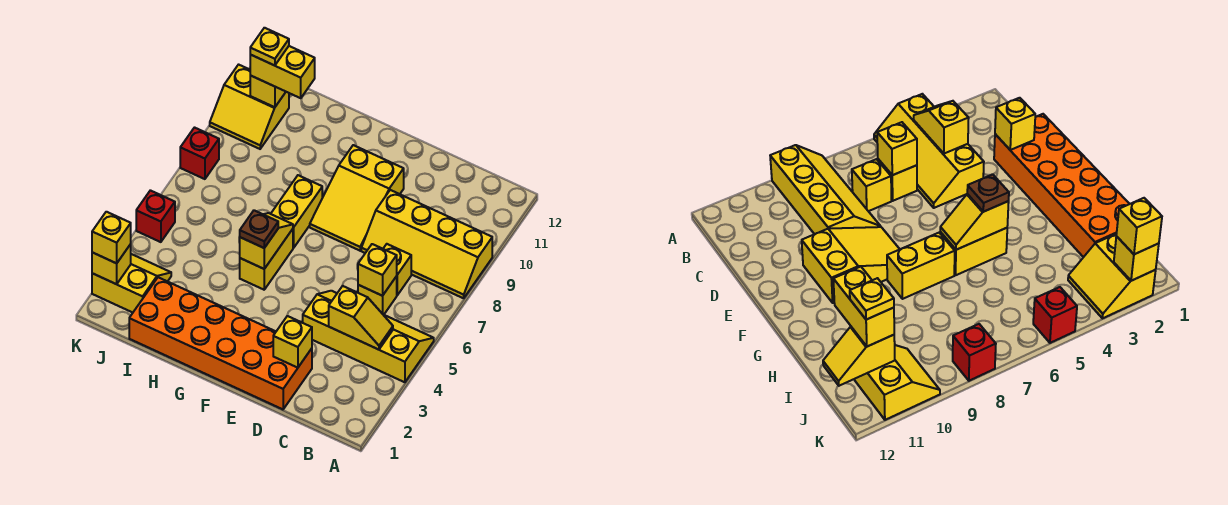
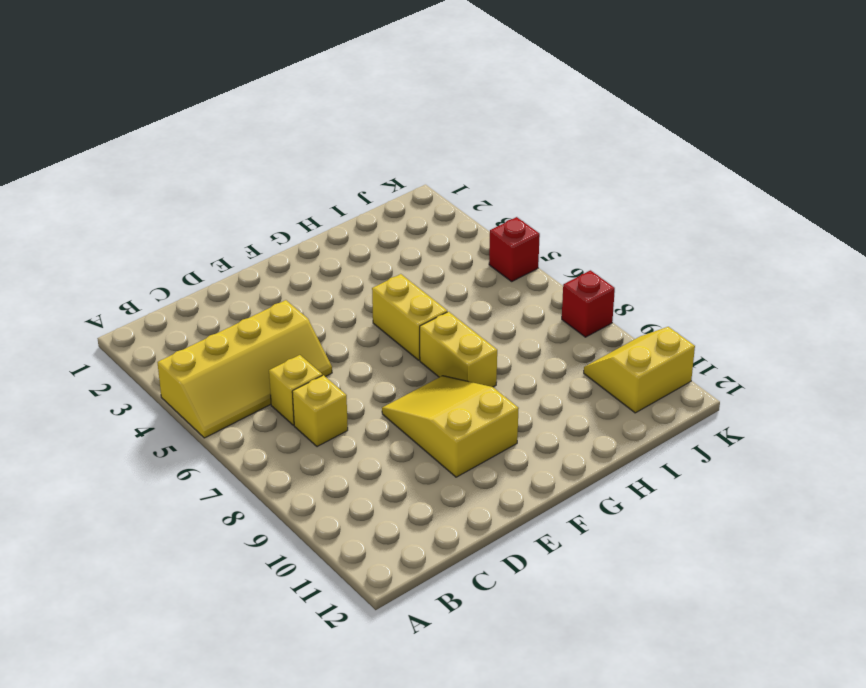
none -> yellow slope A8:D9 level 1 top 9
none -> orange brick D1:I2 level 1
none -> yellow slope J2:K3 level 1 top 2

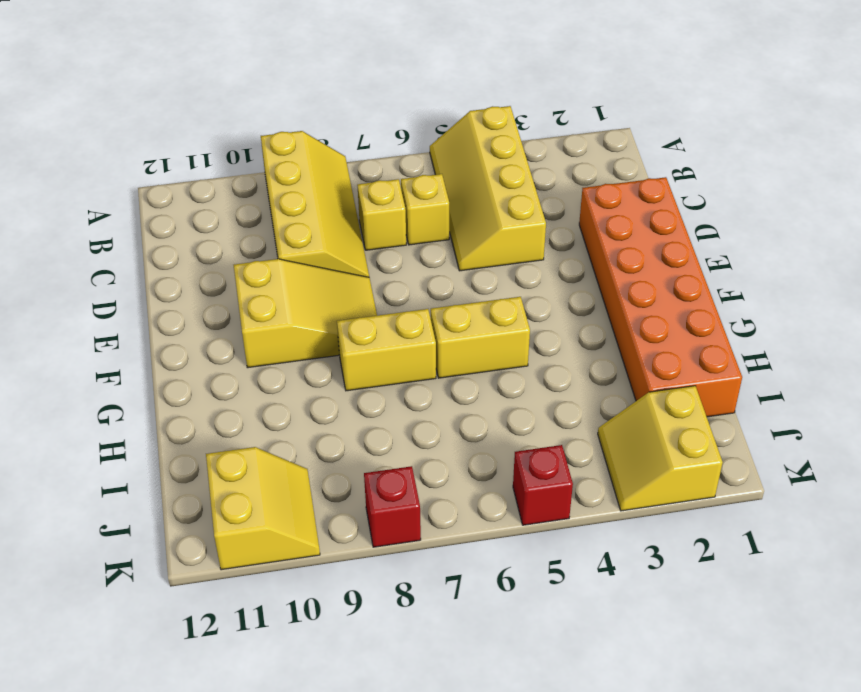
none -> yellow slope B4:C4 level 2 top C
none -> yellow brick C6 level 2
none -> yellow brick D2 level 2

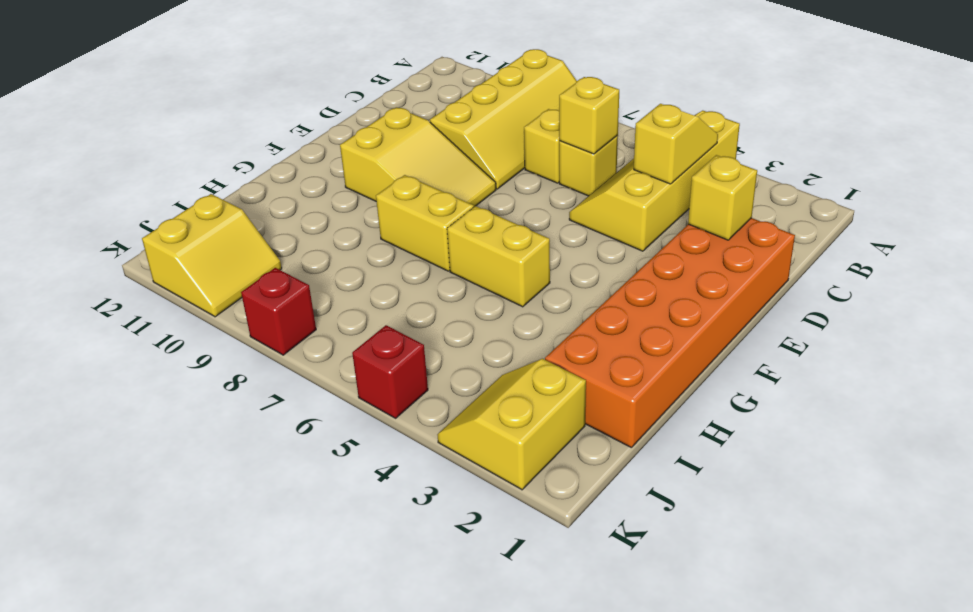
none -> yellow slope G5:G6 level 2 top 5
none -> yellow slope J11:J12 level 2 top 11
none -> yellow brick K2 level 2

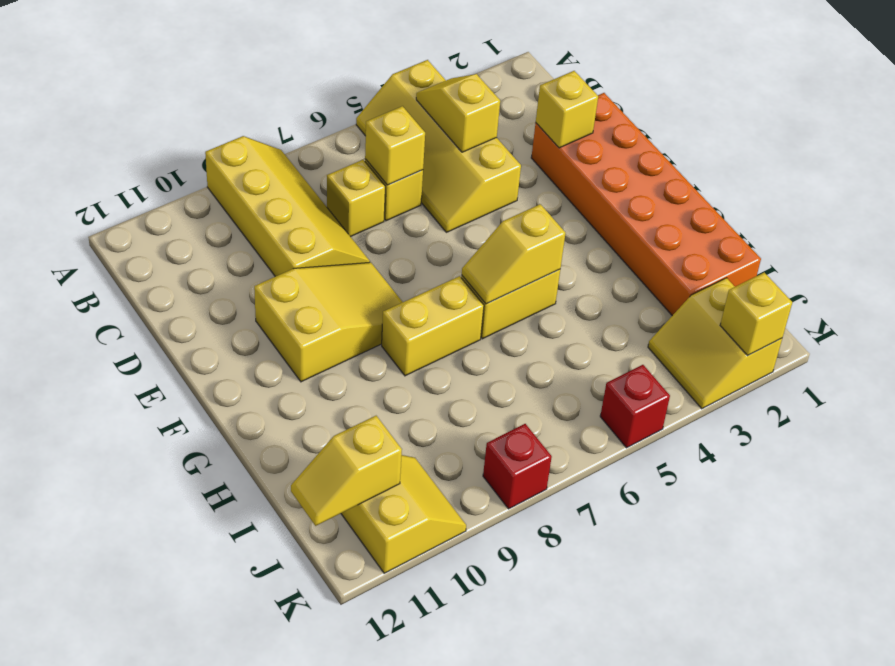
none -> brown plate G5 level 3
none -> yellow brick I11:J11 level 3
none -> yellow brick K2 level 3

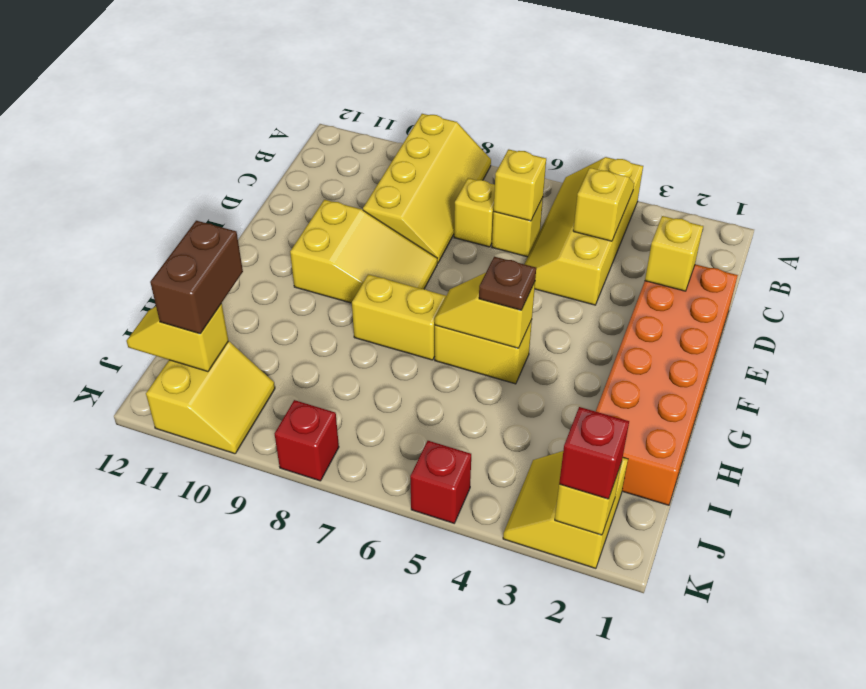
brown brick I11:J11 level 3 -> yellow brick I11:J11 level 3
red brick K2 level 3 -> yellow brick K2 level 3
none -> yellow plate J11 level 4

